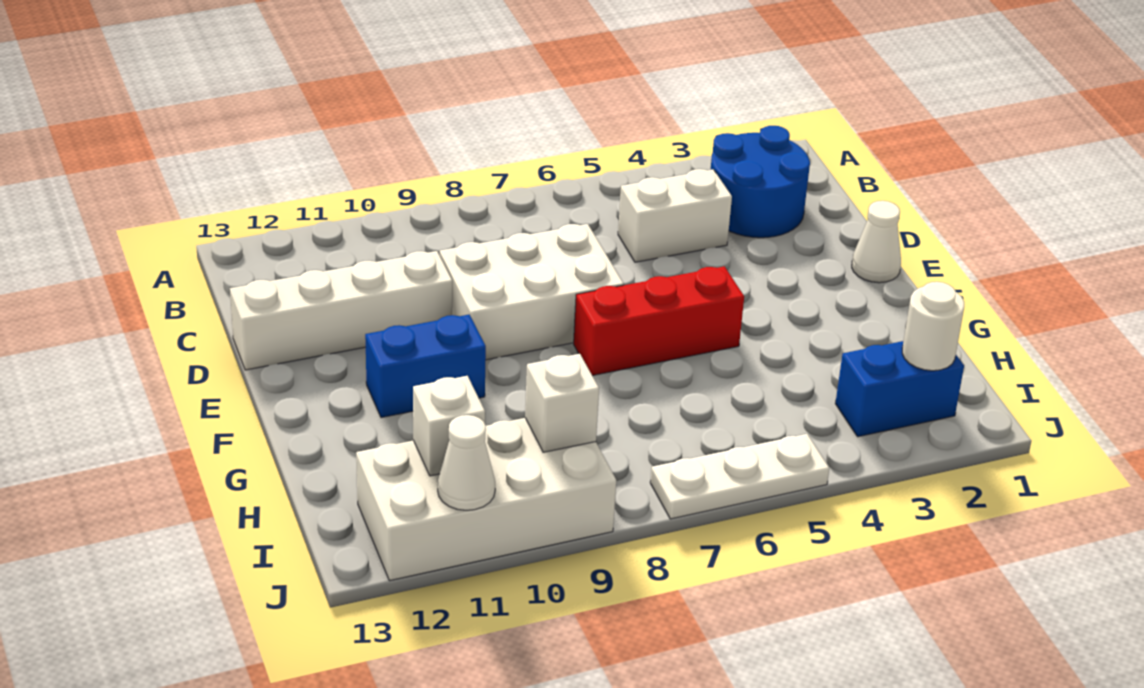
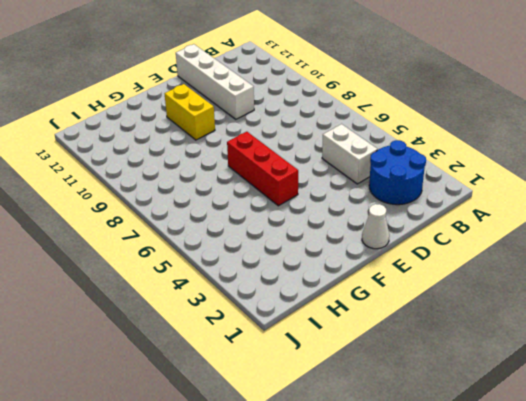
yellow brick F10:F11 level 1 -> blue brick F10:F11 level 1
none -> white brick D7:E9 level 1
none -> blue brick I2:I3 level 1
none -> white brick I9:J12 level 1

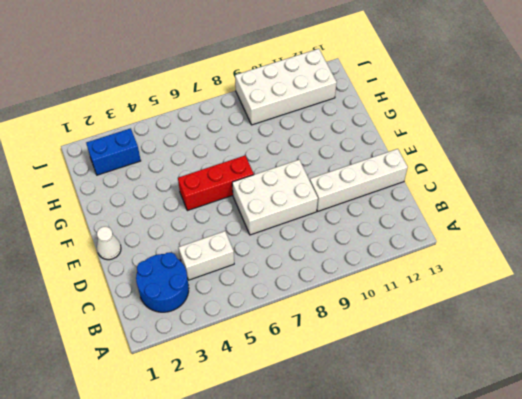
none -> blue brick F10:F11 level 1
none -> white plate J5:J7 level 1
none -> white round brick I2 level 2

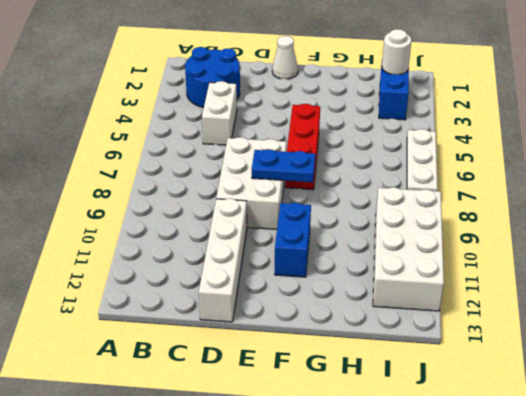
blue plate E8:F8 level 2 -> none
none -> white brick I9 level 2
none -> white brick I11 level 2
none -> white cone J11 level 2

